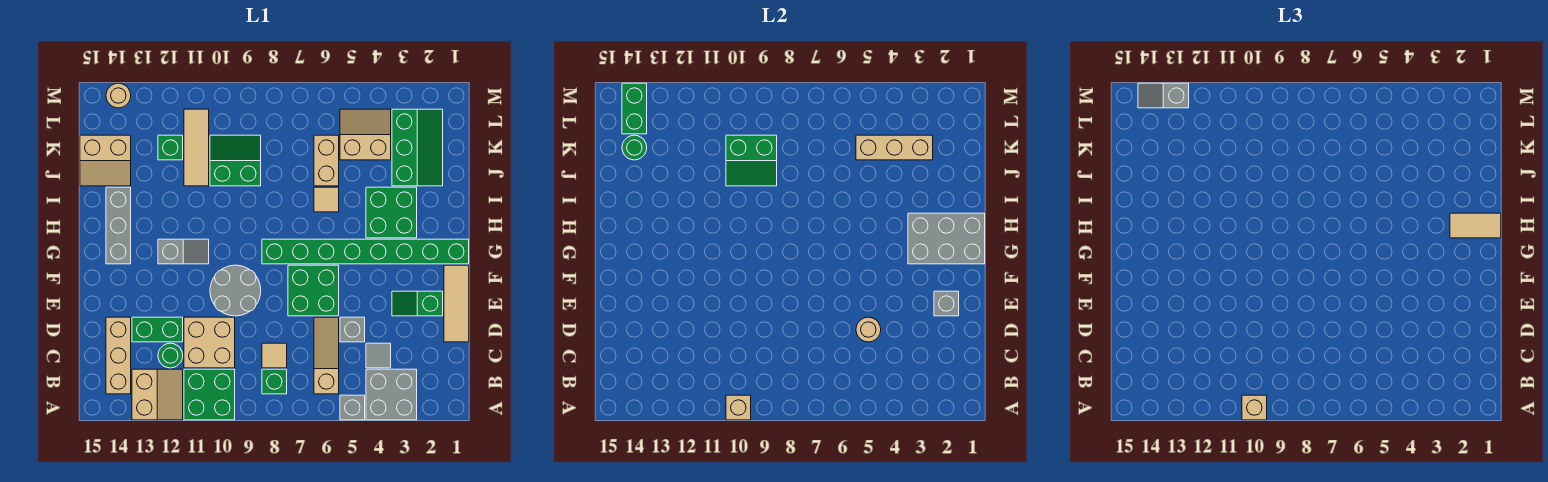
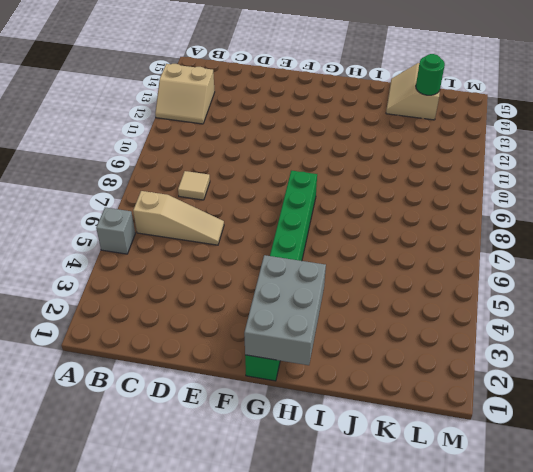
none -> grey brick A3:B4 level 1
none -> green brick A10:B11 level 1
none -> green brick B8 level 1
none -> tan brick B14:D14 level 1

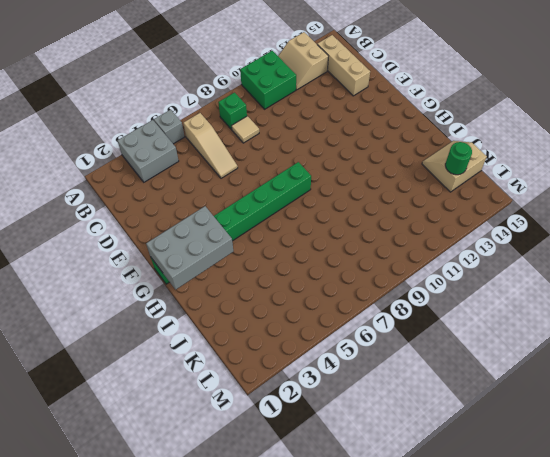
none -> grey tile C4 level 1
none -> tan brick C10:D11 level 1
none -> green round brick C12 level 1
none -> tan tile D1:F1 level 1

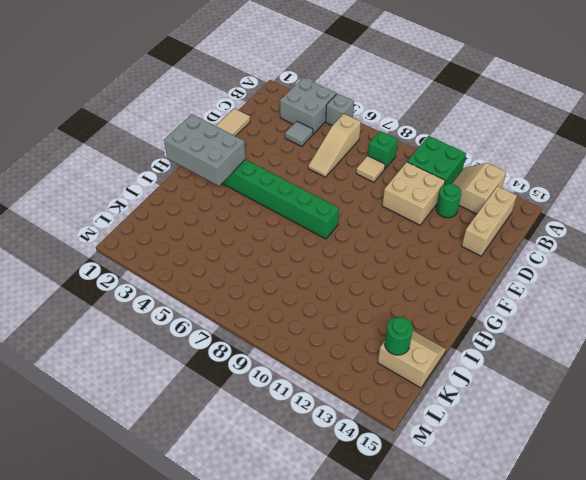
none -> grey brick D5 level 1
none -> green brick D12:D13 level 1
none -> green slope E2:E3 level 1 top 2
none -> green brick E6:F7 level 1

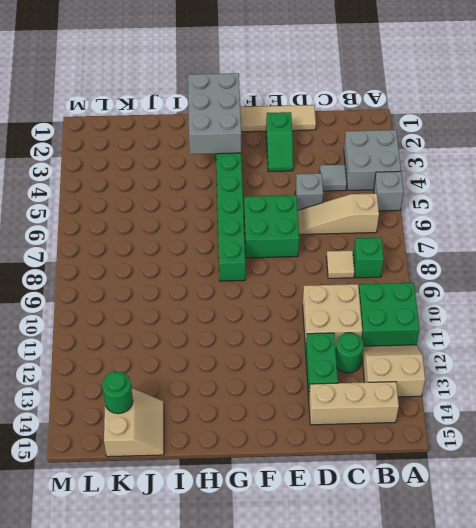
none -> grey round brick E9:F10 level 1
none -> grey slope G11:G12 level 1 top 12
none -> grey brick G14:I14 level 1
none -> green brick H3:I4 level 1

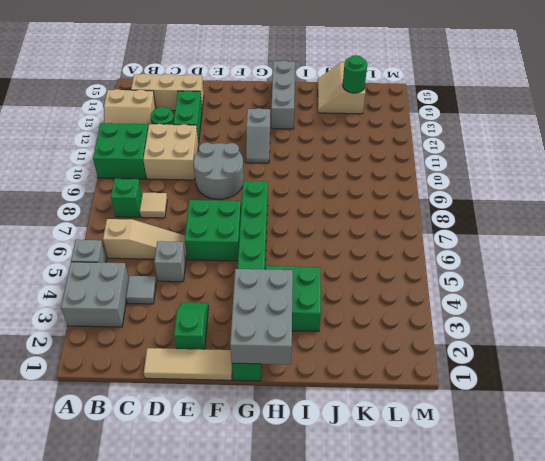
grey brick H13:H15 level 1 -> grey brick G14:I14 level 1
none -> tan tile I6 level 1
none -> green slope J2:L3 level 1 top 3
none -> tan brick J6:K6 level 1
none -> green slope J9:K10 level 1 top J

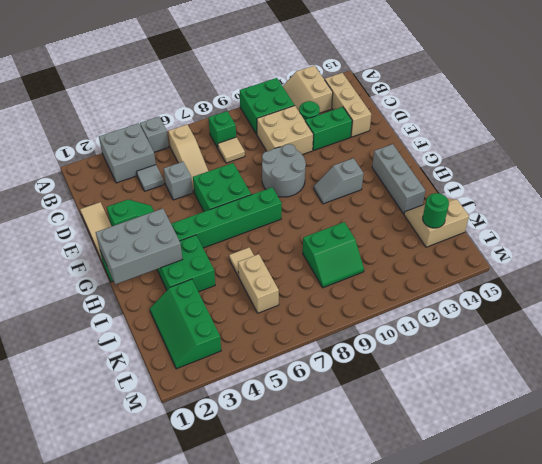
none -> tan tile J11:L11 level 1
none -> tan slope K4:L5 level 1 top K
none -> green brick K12 level 1
none -> tan round brick M14 level 1

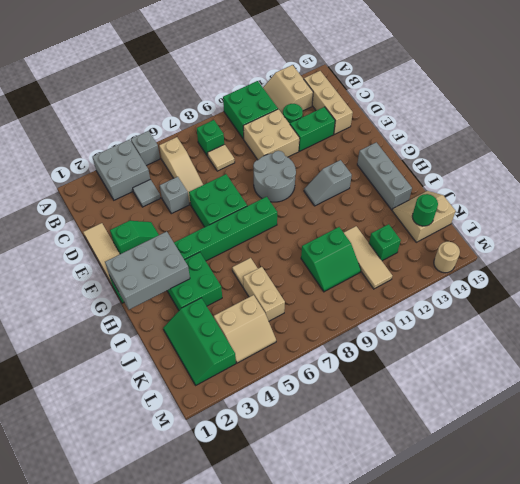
none -> tan brick A10 level 2
none -> tan round brick D5 level 2
none -> grey brick E2 level 2
none -> green slope J9:K10 level 2 top K

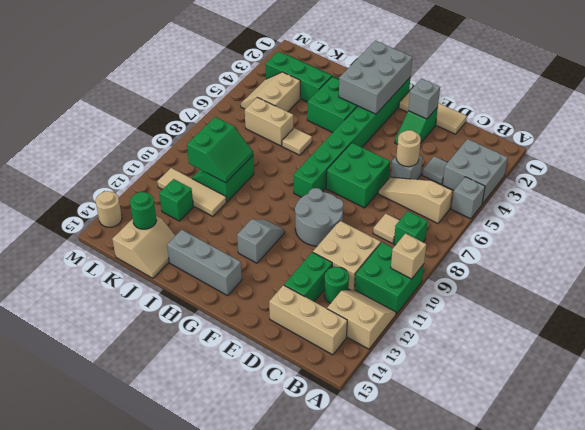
none -> tan brick K3:K5 level 2
none -> green brick L14:M14 level 2
none -> tan brick A10 level 3
none -> tan tile H1:H2 level 3

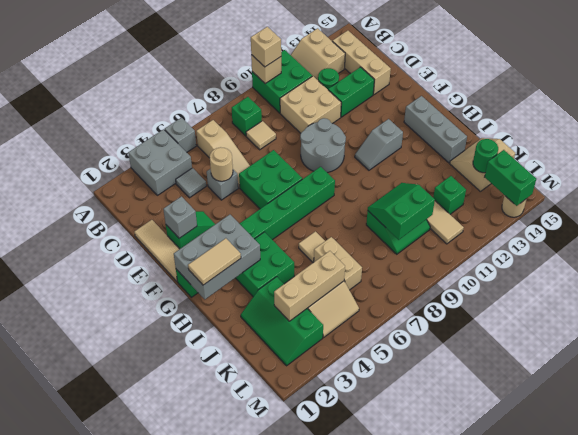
none -> grey slope M13:M14 level 3 top 13

